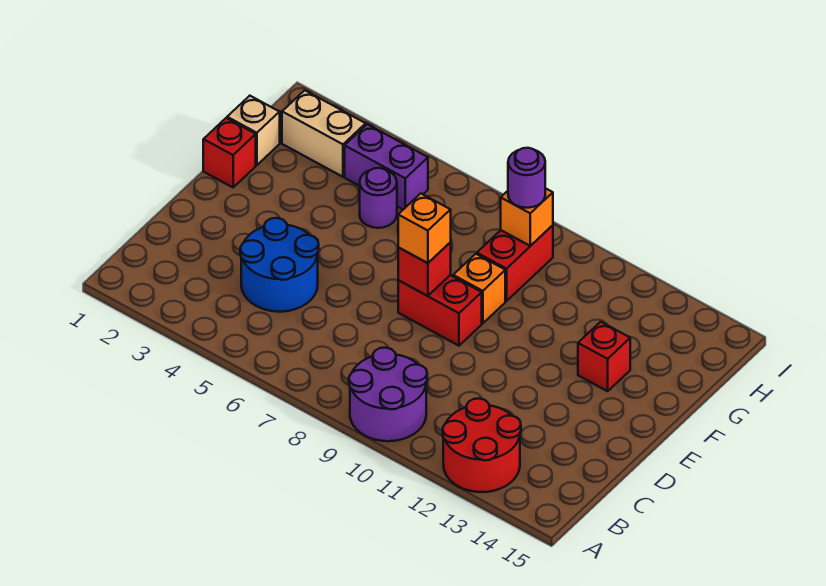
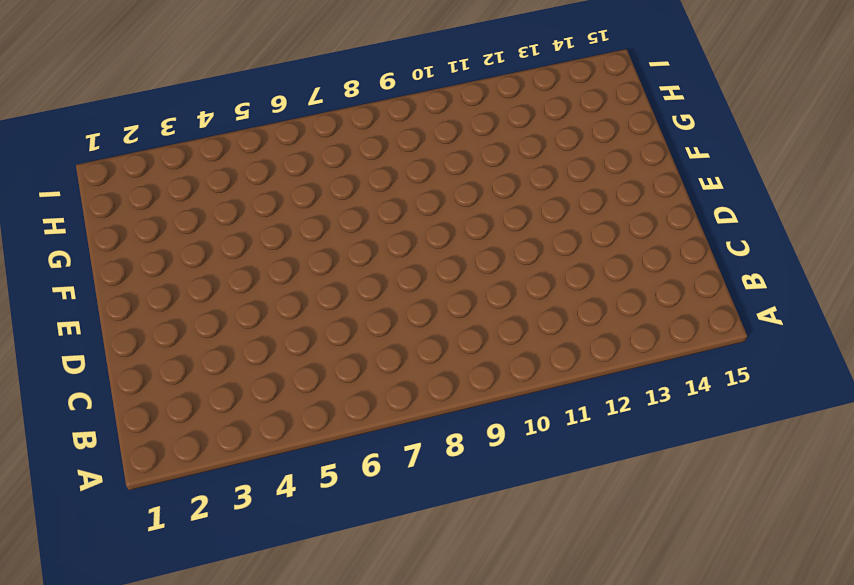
none -> purple round brick A9:B10 level 1
none -> red round brick A12:B13 level 1
none -> blue round brick C4:D5 level 1

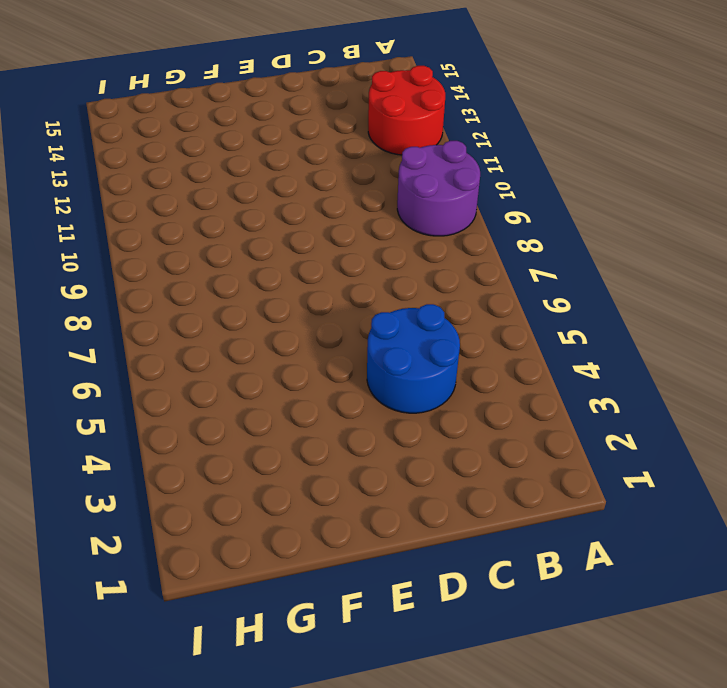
none -> red brick E8:E9 level 1
none -> red brick F1 level 1
none -> orange brick F9 level 1

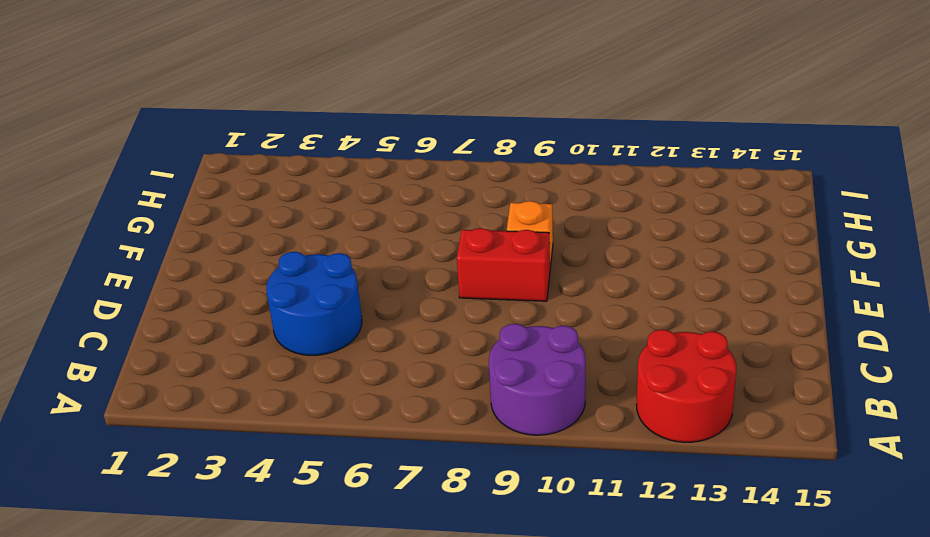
none -> red brick F1 level 1
none -> red brick F13 level 1
none -> tan brick G1 level 1

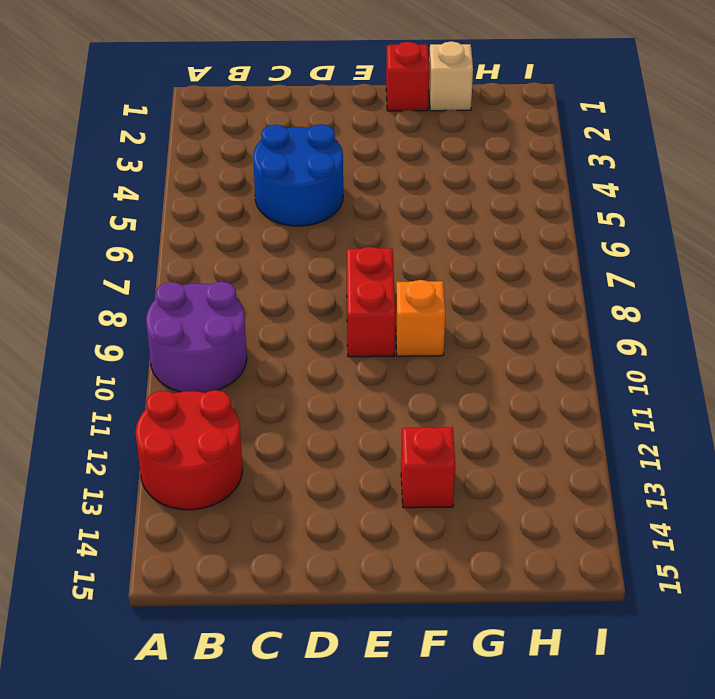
none -> purple round brick G5 level 1
none -> red brick G9:H9 level 1
none -> tan brick H2:H3 level 1

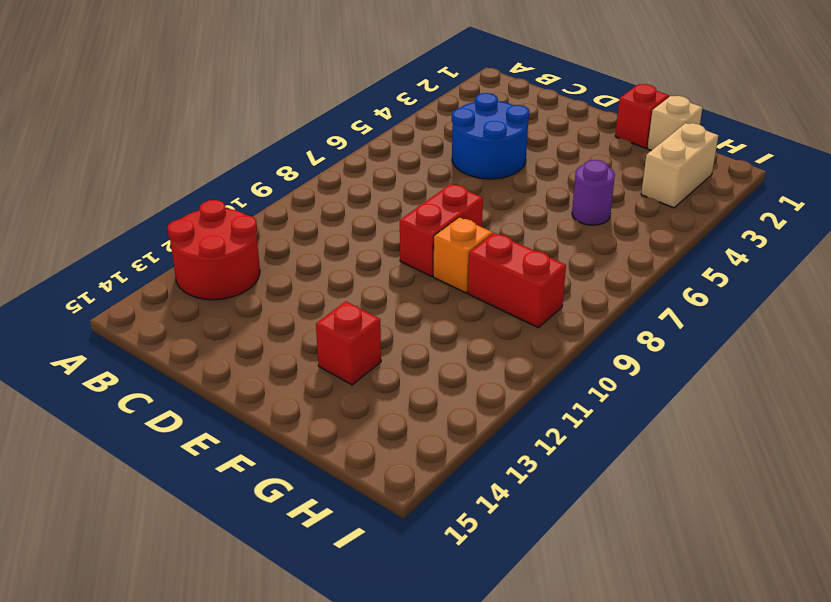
none -> purple round brick A9:B10 level 1
none -> purple brick H4:H5 level 1
none -> red brick E8 level 2

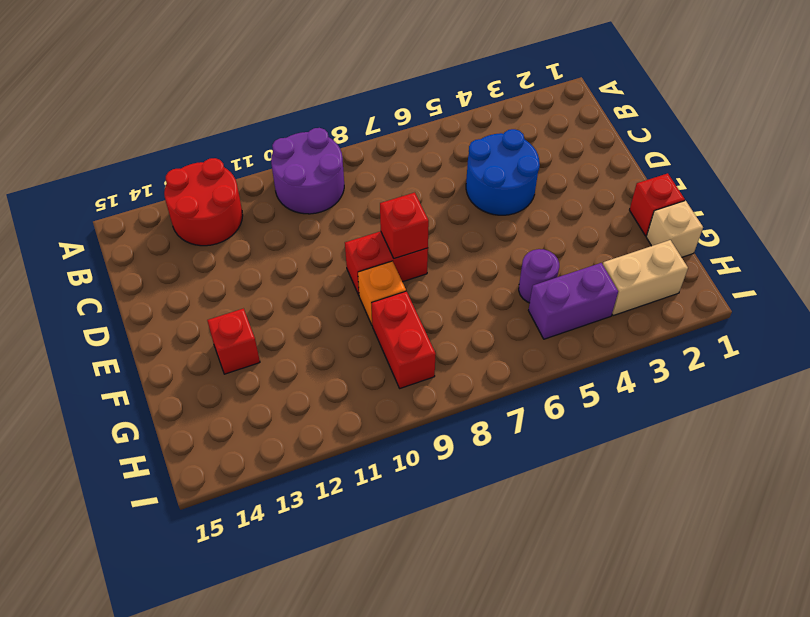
none -> orange brick H9 level 2
none -> orange brick E8 level 3
none -> purple round brick H9 level 3

